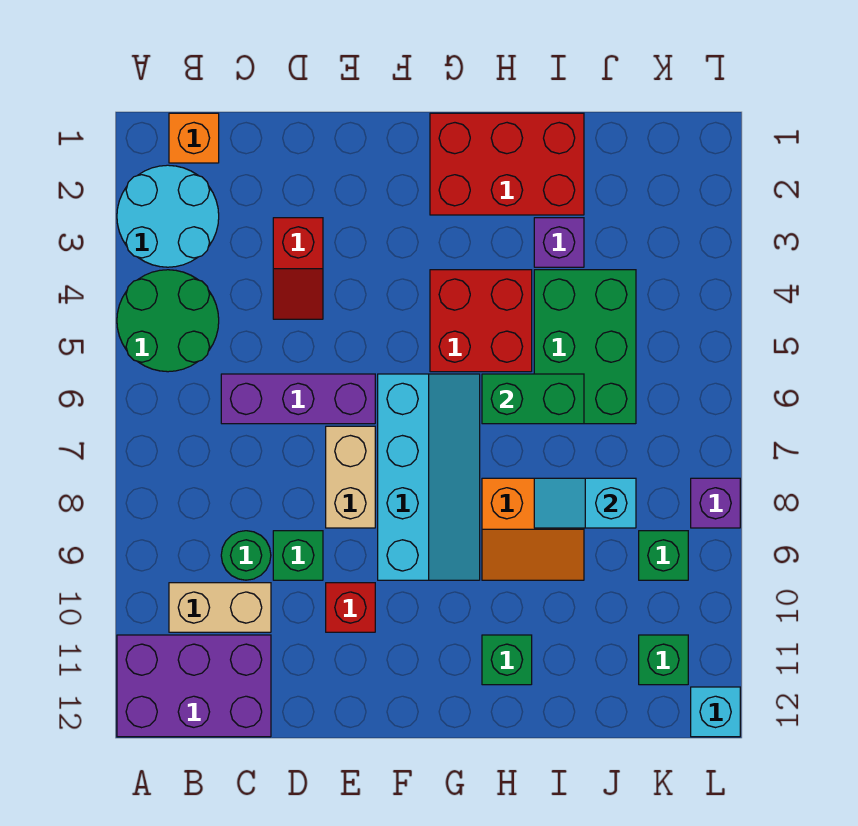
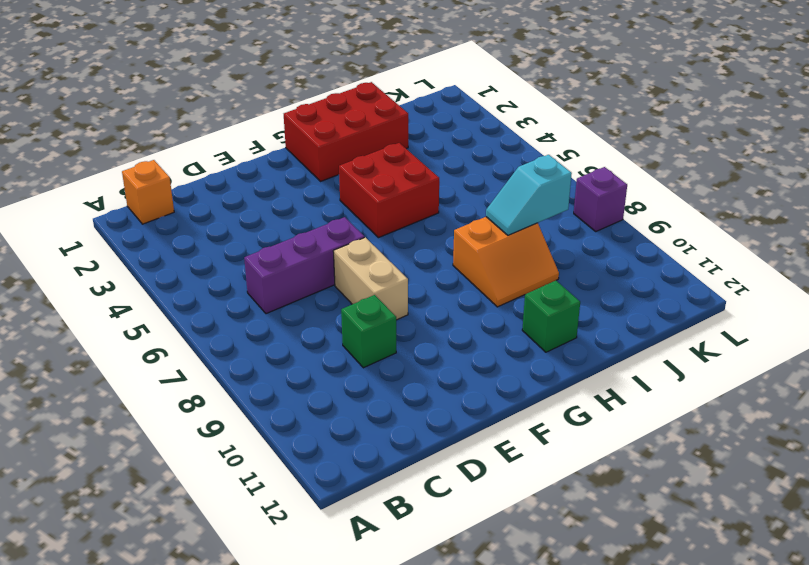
none -> cyan round brick A2:B3 level 1
none -> green round brick A4:B5 level 1
none -> purple brick A11:C12 level 1

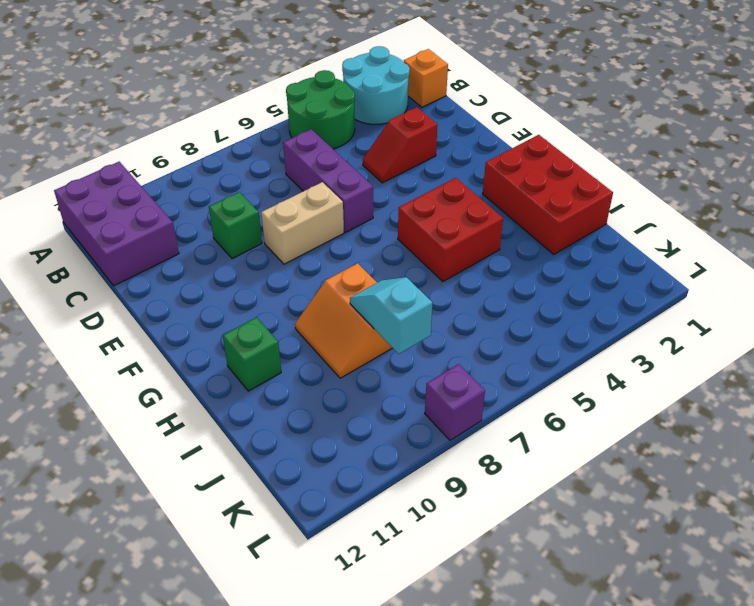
none -> tan brick B10:C10 level 1
none -> green round brick C9 level 1
none -> red brick E10 level 1

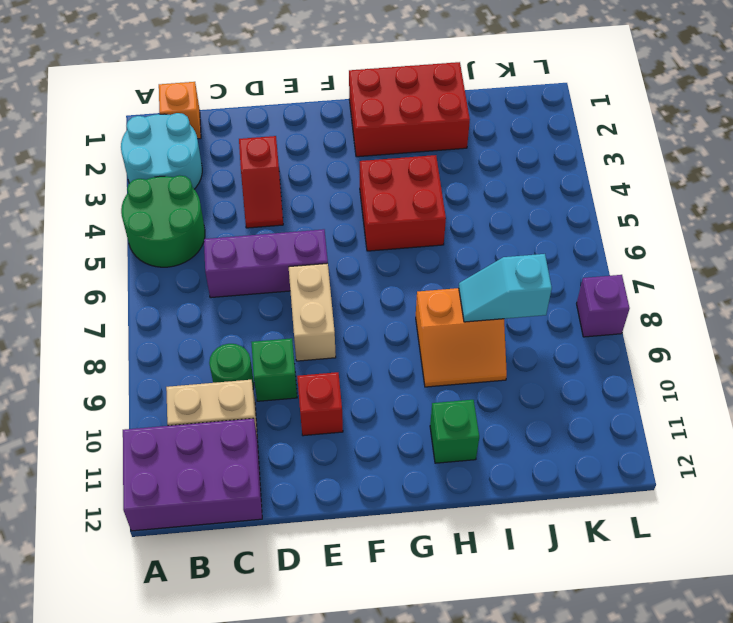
none -> cyan slope F6:G9 level 1 top F
none -> purple brick I3 level 1
none -> green brick I4:J6 level 1

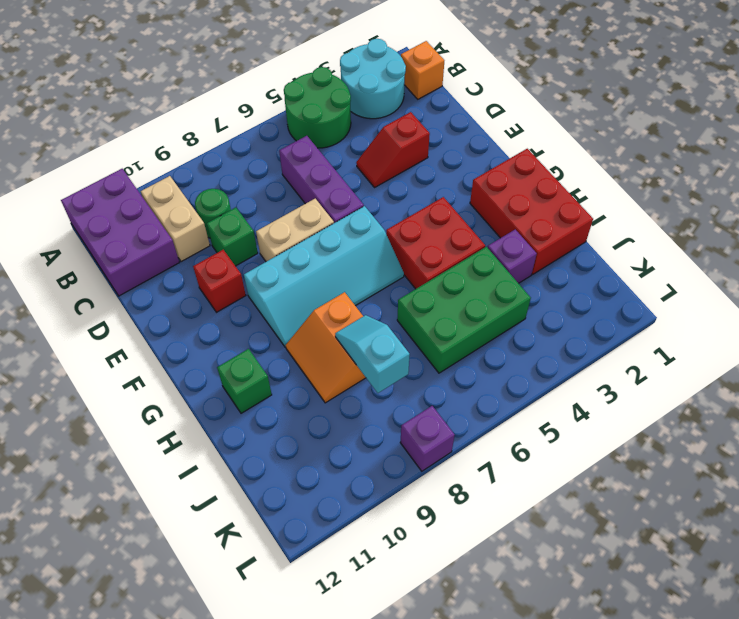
none -> green brick K9 level 1
none -> green brick K11 level 1
none -> cyan brick L12 level 1

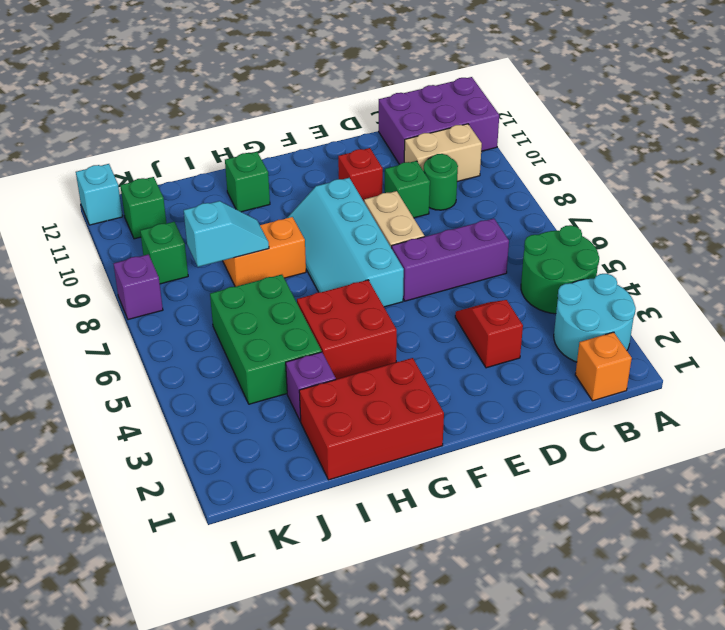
none -> green brick H6:I6 level 2

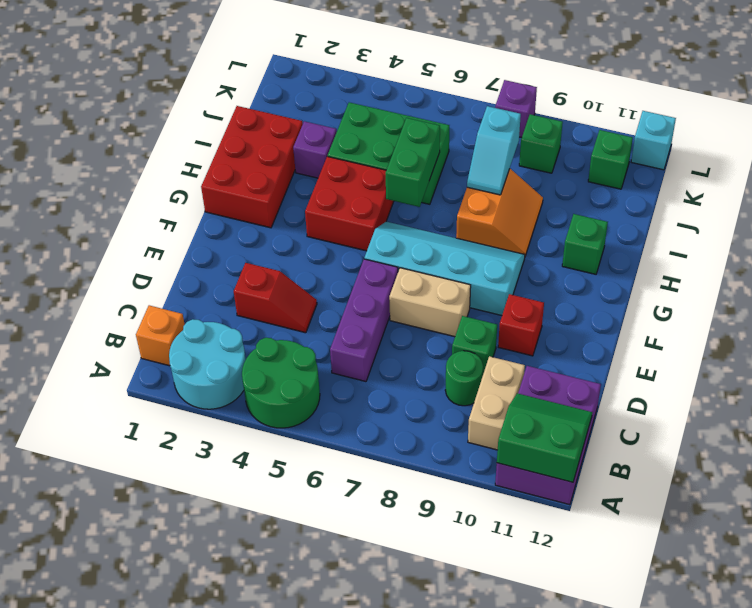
green slope A11:B12 level 2 top A -> none

